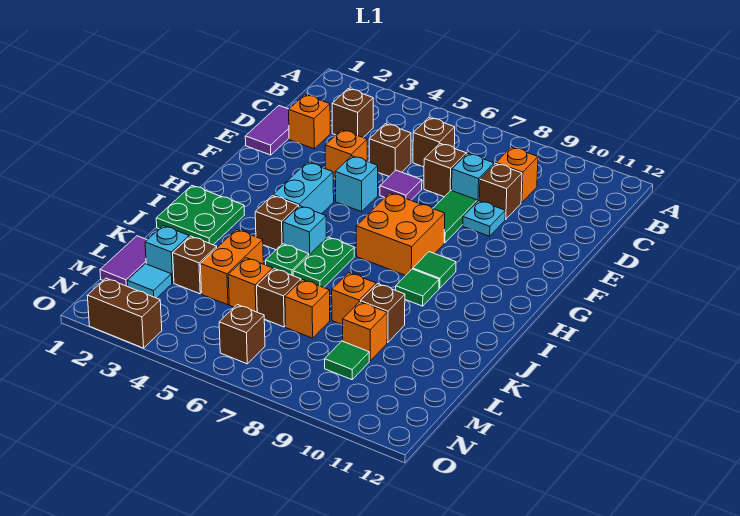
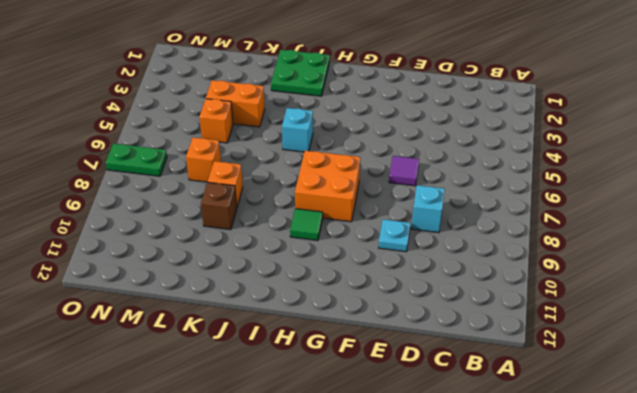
green plate N7:O7 level 1 -> green plate I6:J6 level 1
none -> brown brick C3 level 1
none -> brown brick C6 level 1
none -> orange brick C9 level 1
none -> purple tile D1:E1 level 1

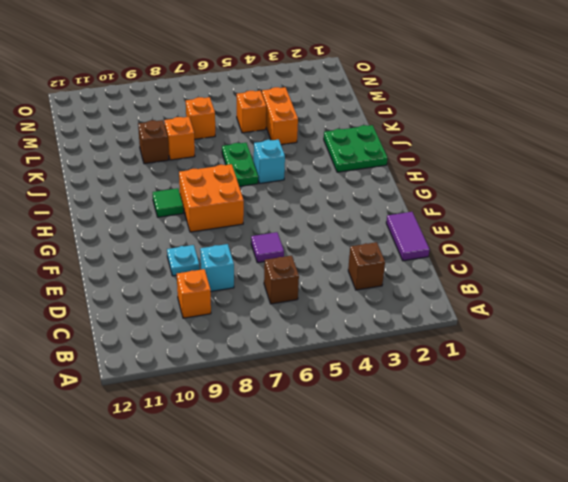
none -> orange brick D2 level 1
none -> brown brick D5 level 1
none -> brown brick D7 level 1
none -> brown brick D9 level 1

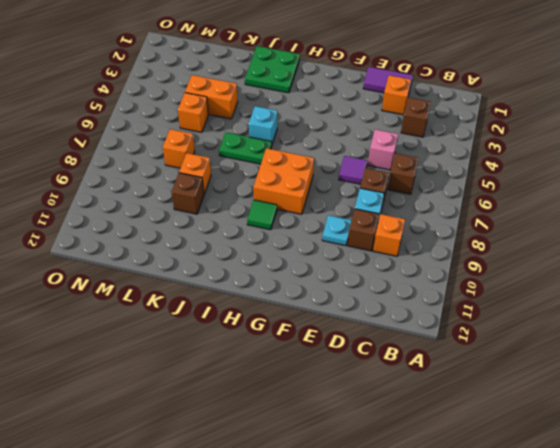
pink brick D5 level 1 -> brown brick D5 level 1
none -> orange brick E4 level 1
none -> green tile E8:F8 level 1
none -> cyan brick F5 level 1
none -> cyan brick G4:H4 level 1

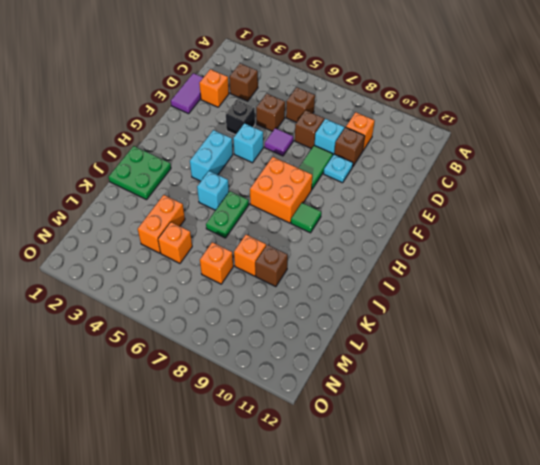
black brick E4 level 1 -> orange brick E4 level 1
none -> brown brick I4 level 1
none -> green tile I9 level 1
none -> green plate J5 level 1
none -> purple tile L1:M1 level 1

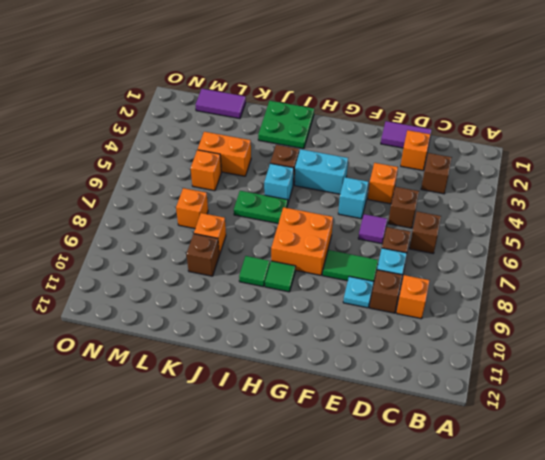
none -> green plate J5 level 1
none -> cyan brick L2 level 1
none -> brown brick L3 level 1
none -> brown brick L6 level 1

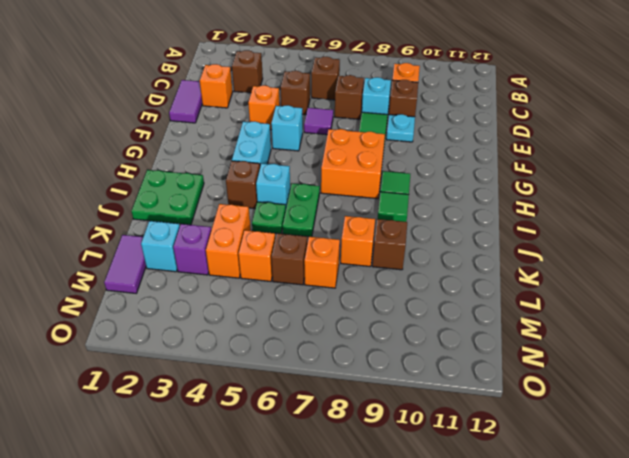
purple brick L3 level 1 -> brown brick L3 level 1
none -> orange brick L9 level 1
none -> cyan tile M2 level 1
none -> green tile M9 level 1
none -> brown brick N6 level 1

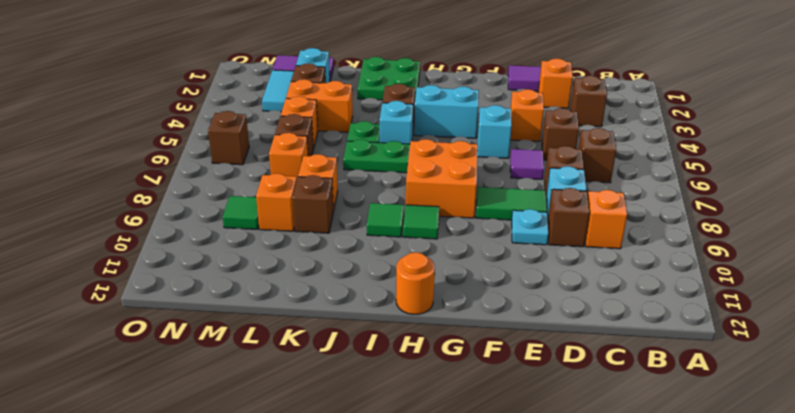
orange round brick H12 level 1 -> none
cyan tile M2:M3 level 1 -> cyan tile M2 level 1
none -> brown brick O2:O3 level 1

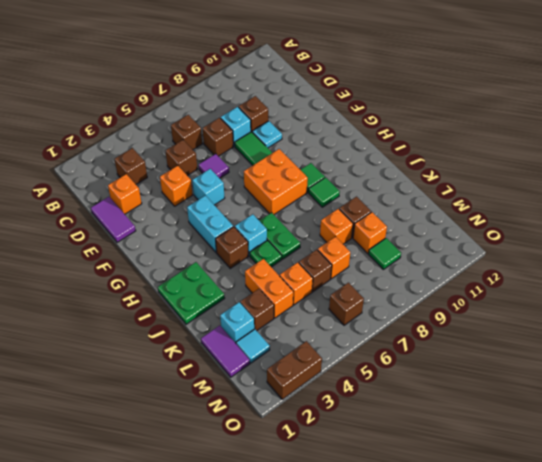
none -> orange brick C9 level 1

